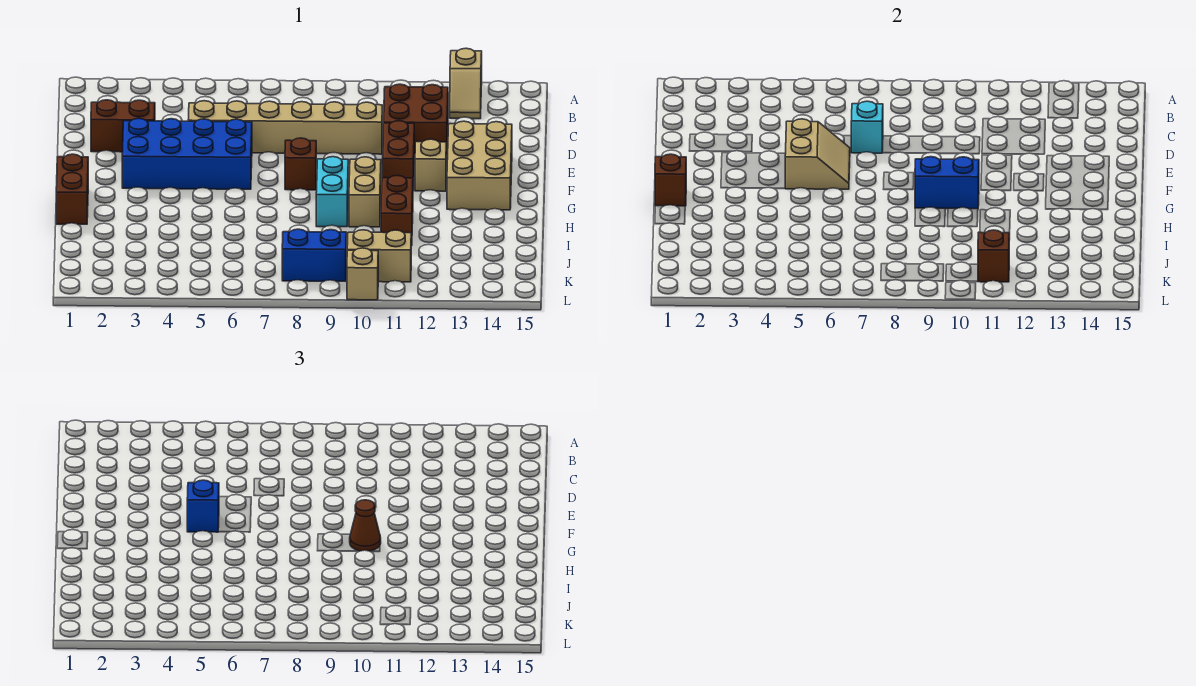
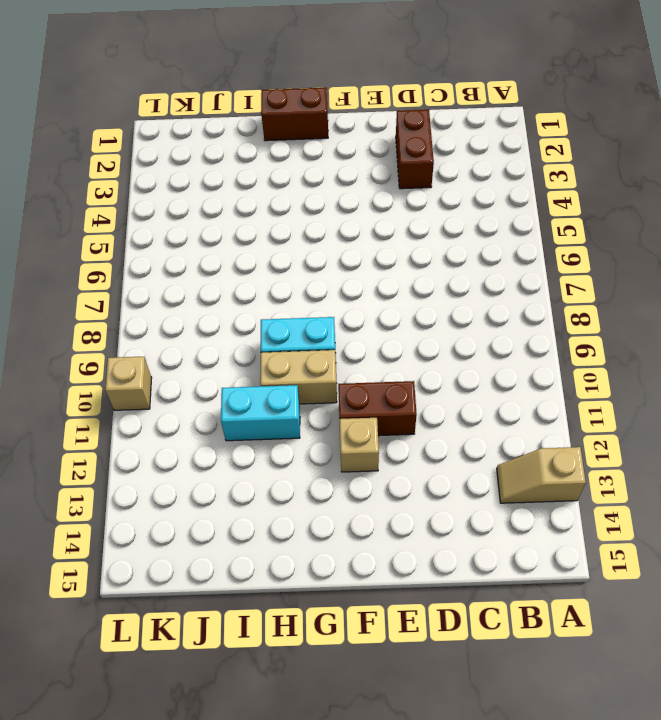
cyan brick H11:I11 level 1 -> brown brick H11:I11 level 1
none -> brown brick C11:D12 level 1
none -> tan brick D5:D10 level 1
none -> blue brick E3:F6 level 1

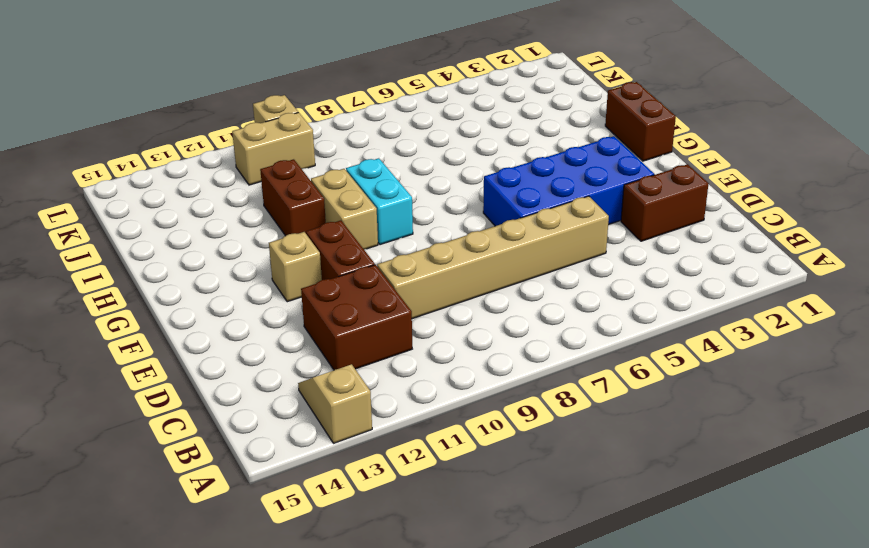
none -> tan brick E13:G14 level 1
none -> brown brick F8 level 1
none -> blue brick K8:K9 level 1

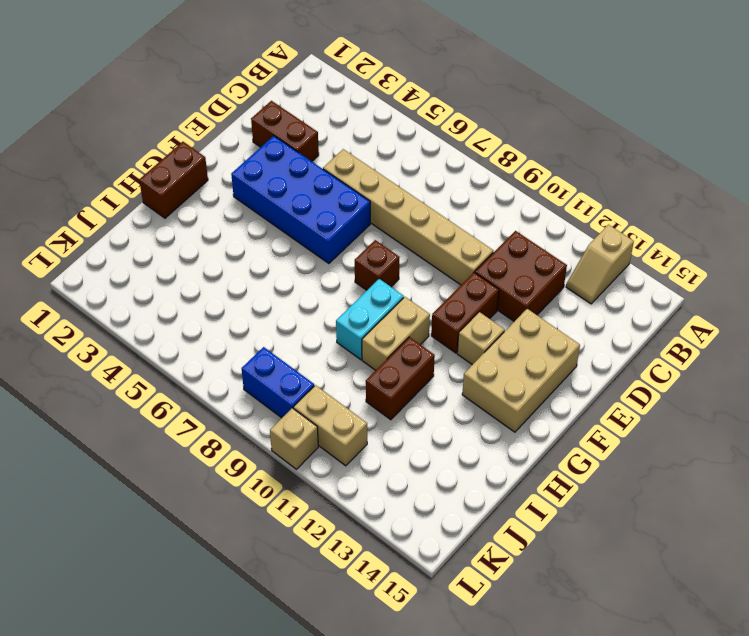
none -> cyan brick D7 level 2
none -> tan slope E5:F6 level 2 top 5
none -> brown brick G1 level 2

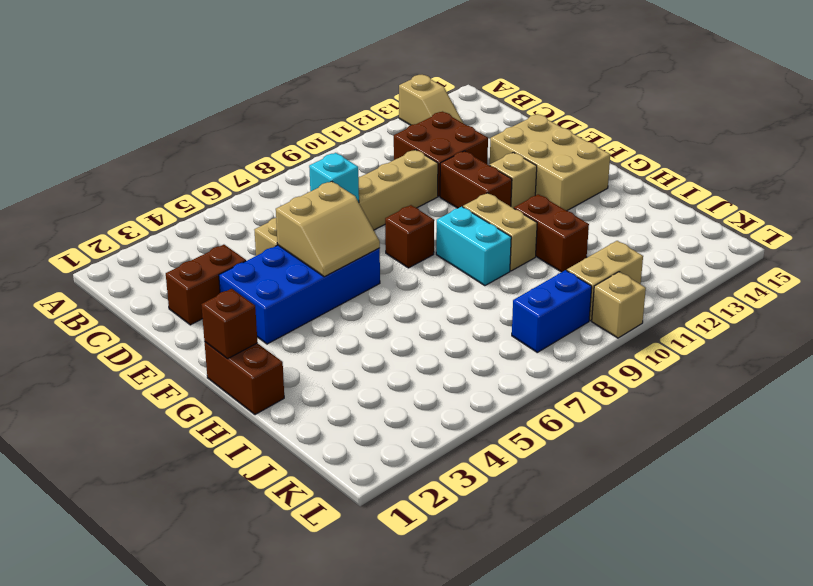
tan slope E5:F6 level 2 top E -> tan slope E5:F6 level 2 top 5
none -> blue brick G9:G10 level 2
none -> brown brick K11 level 2
none -> blue brick F5 level 3

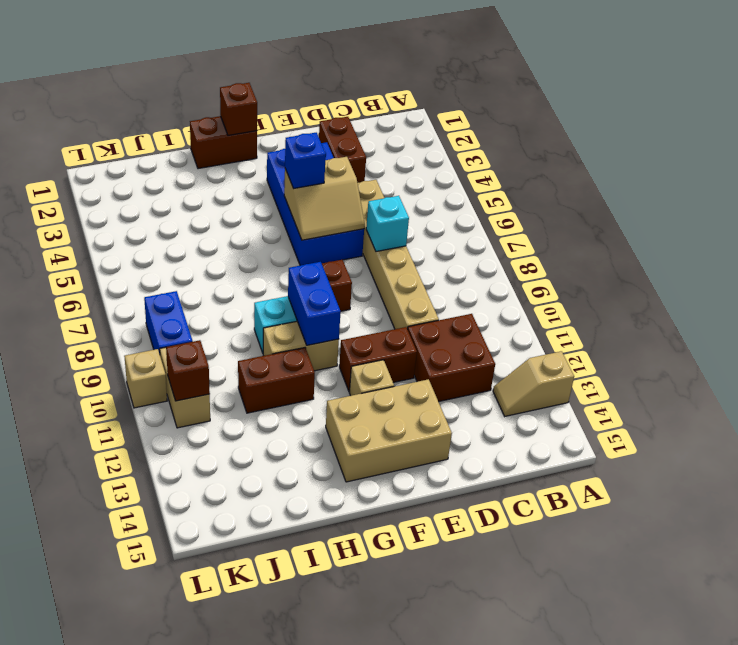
none -> brown cone G10 level 3

